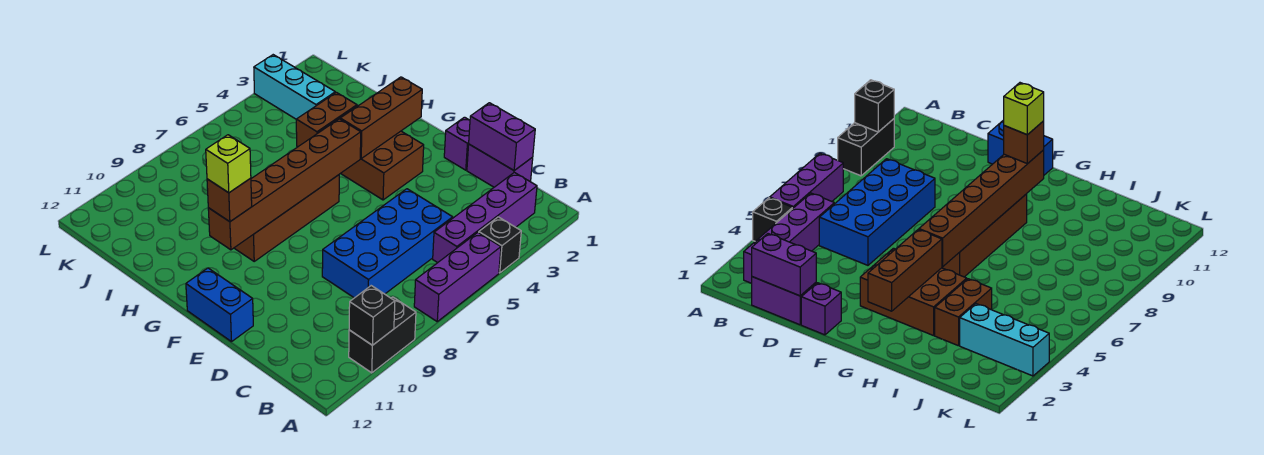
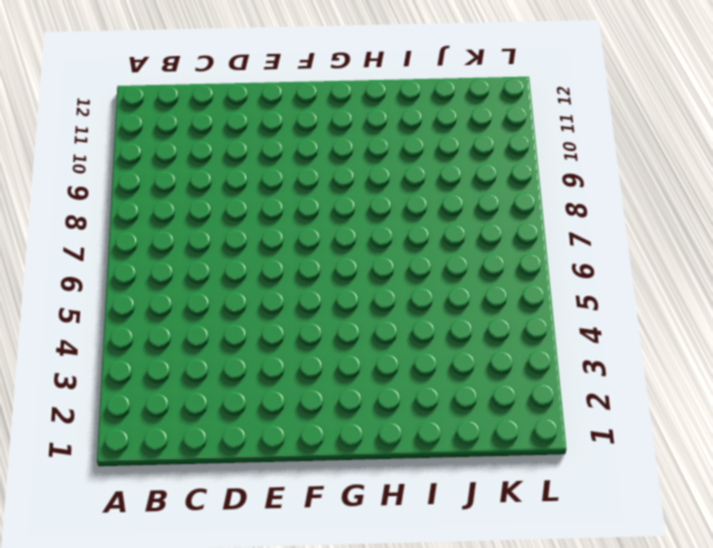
none -> black brick A4 level 1
none -> purple brick A5:A7 level 1
none -> black brick A9:A10 level 1

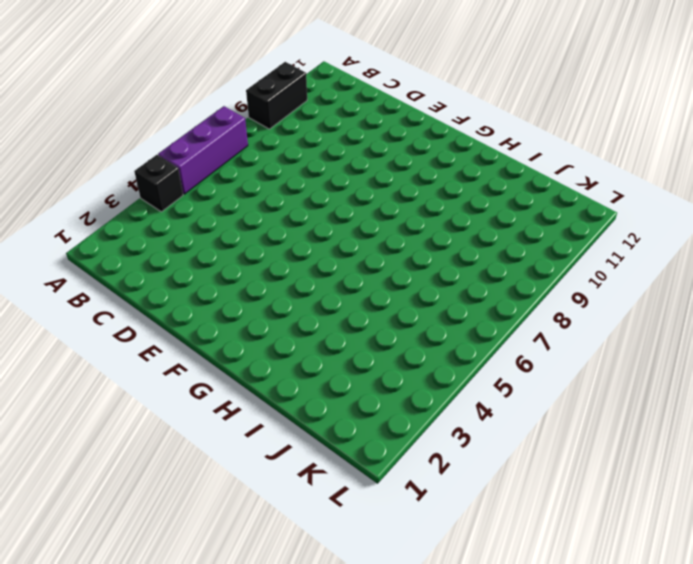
none -> purple brick B2:B5 level 1
none -> purple brick C1:D1 level 1
none -> blue brick C5:D8 level 1

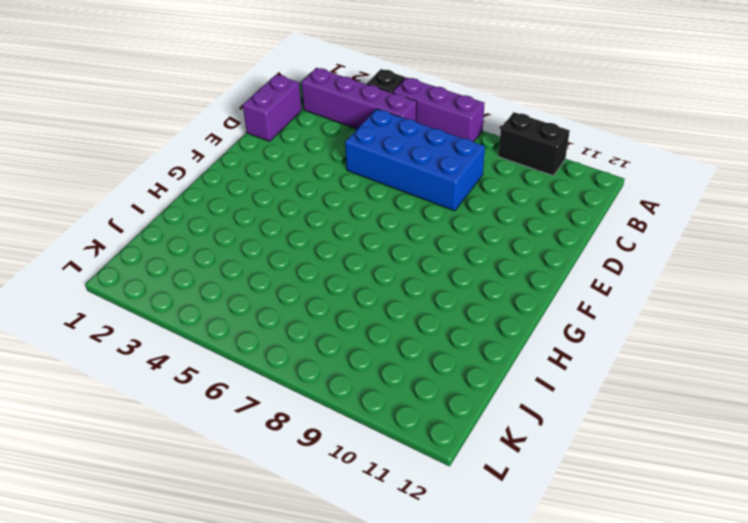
none -> purple brick E1 level 1
none -> blue brick E12:F12 level 1
none -> brown brick F3:H4 level 1

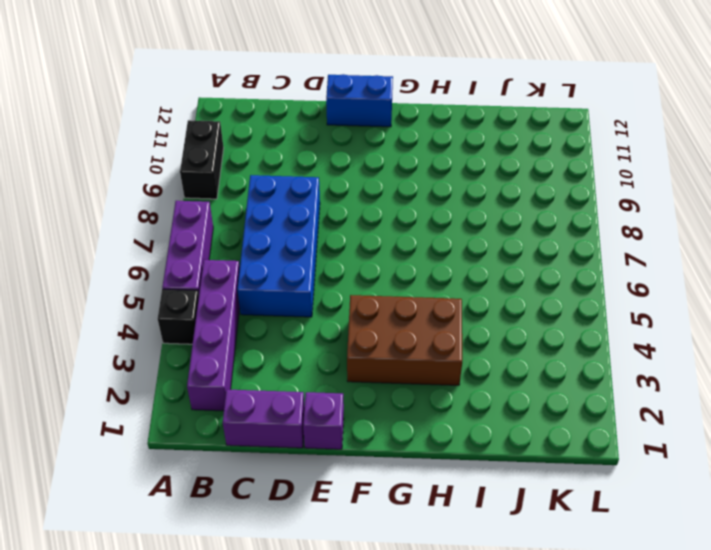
none -> brown brick G6:G9 level 1
none -> brown brick I3:I4 level 1
none -> cyan brick J3:L3 level 1

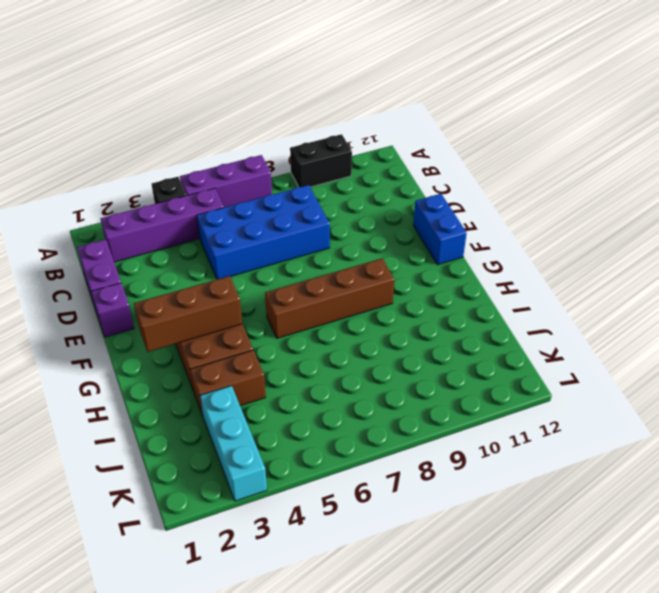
none -> black brick A10 level 2
none -> purple brick C1:D1 level 2
none -> brown brick G5:G10 level 2

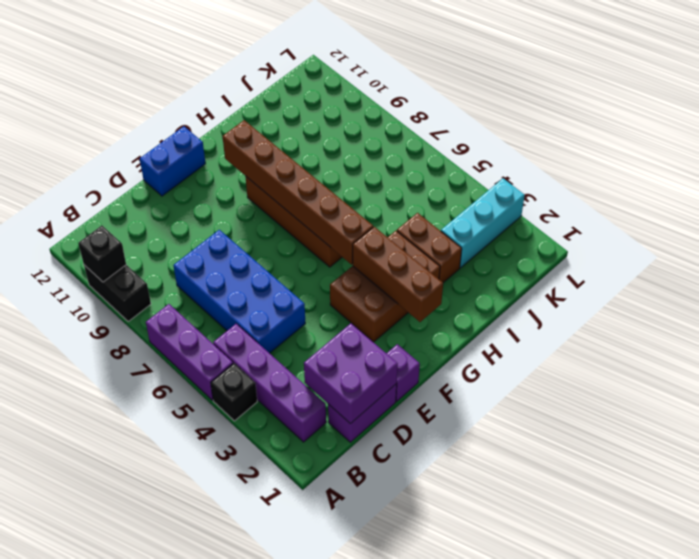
purple brick C1:D2 level 2 -> purple brick C1:D1 level 2
none -> brown brick G10 level 3
none -> lime brick G10 level 4

